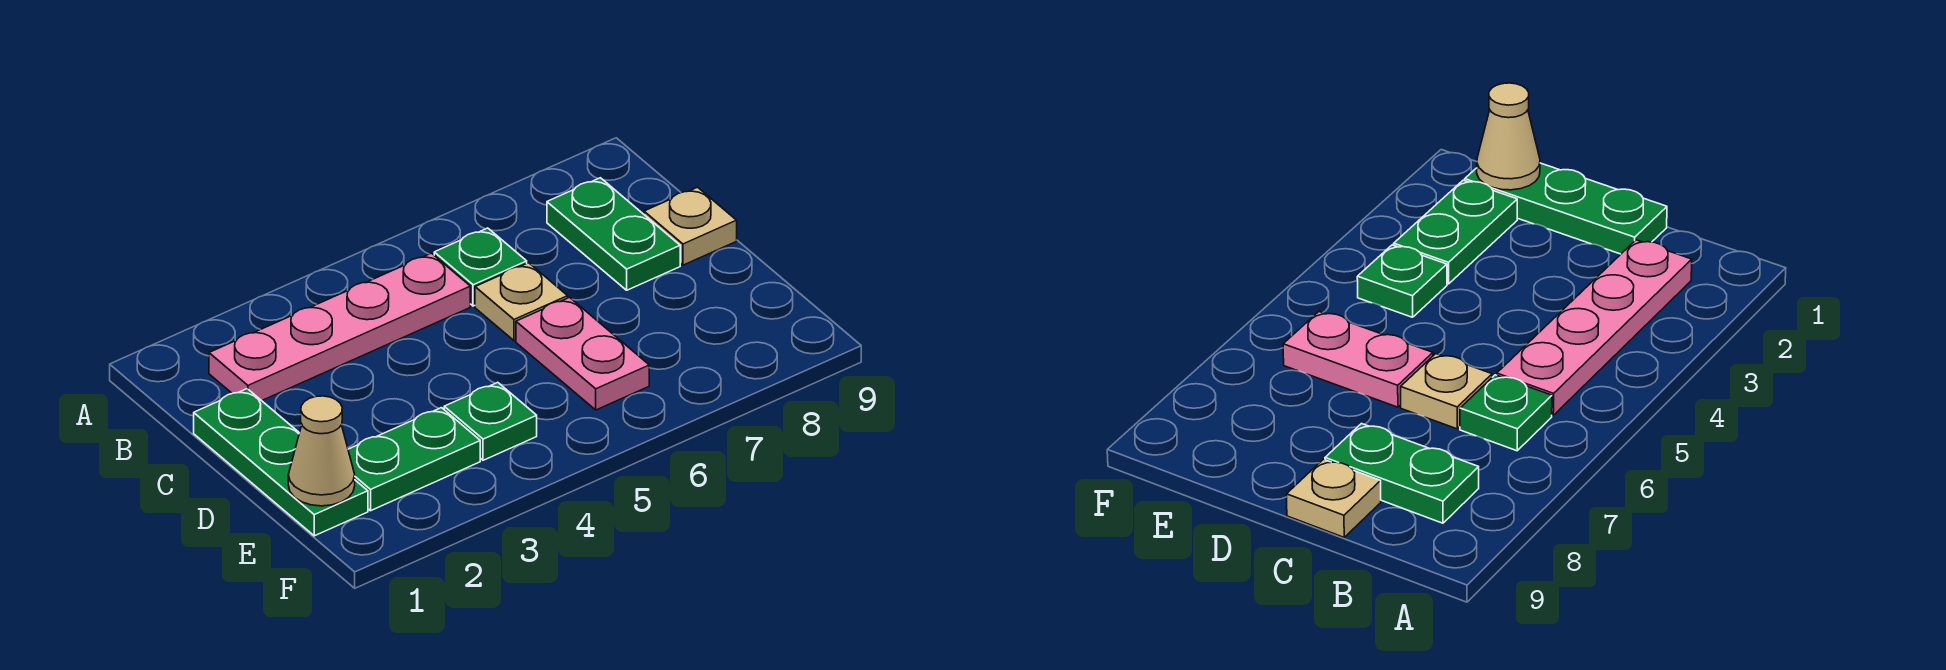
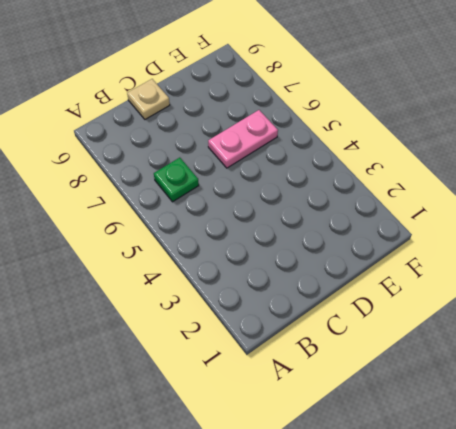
none -> pink plate B2:B5 level 1
none -> green plate B8:C8 level 1

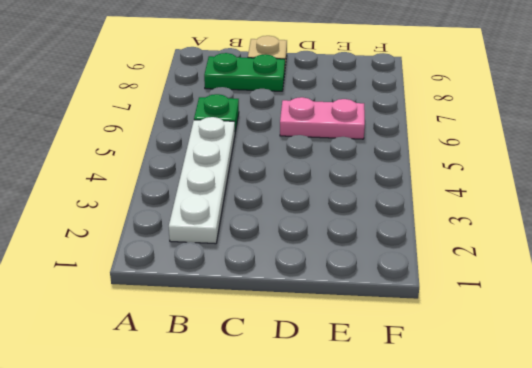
white plate B2:B5 level 1 -> pink plate B2:B5 level 1
none -> green plate C1:E1 level 1
none -> tan plate C6 level 1

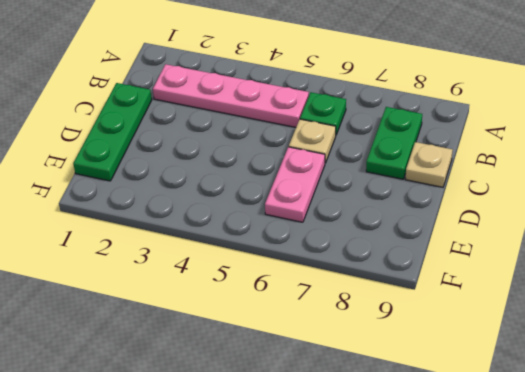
none -> green plate E2:E3 level 1
none -> green plate E4 level 1

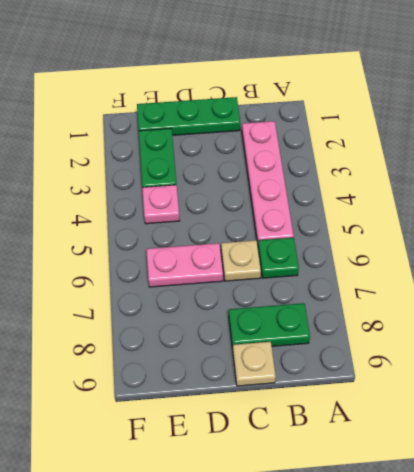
pink plate E4 level 1 -> green plate E4 level 1
none -> tan cone E1 level 2

